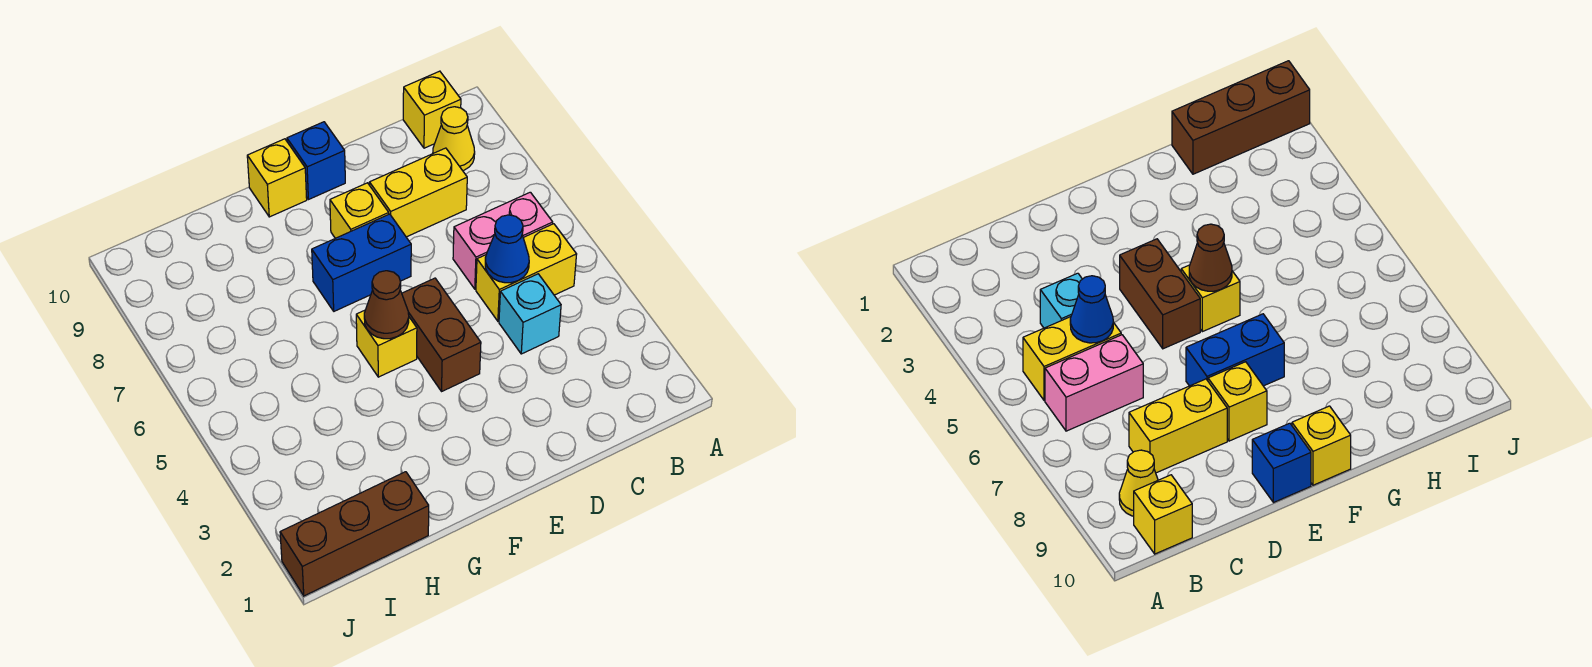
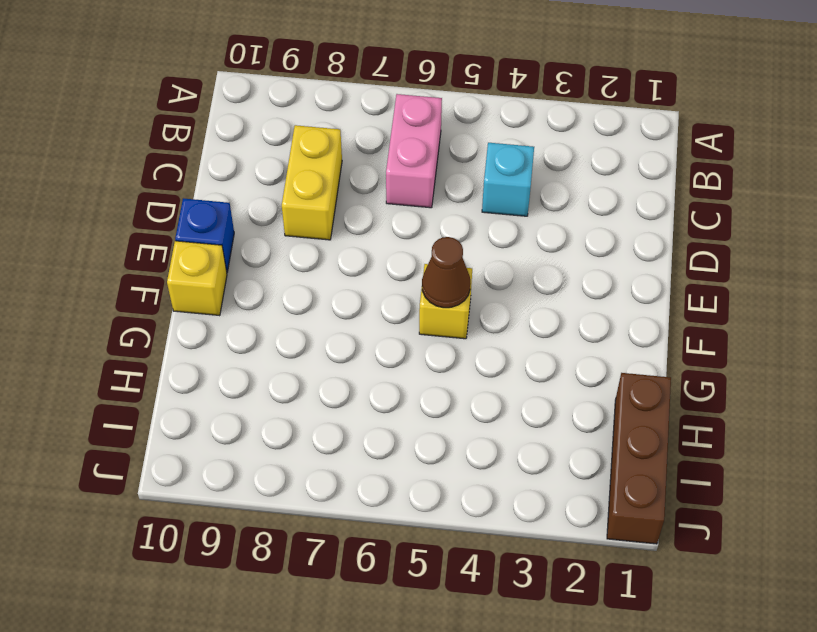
none -> yellow brick B5:C5 level 1
none -> yellow cone B9 level 1
none -> yellow brick B10 level 1

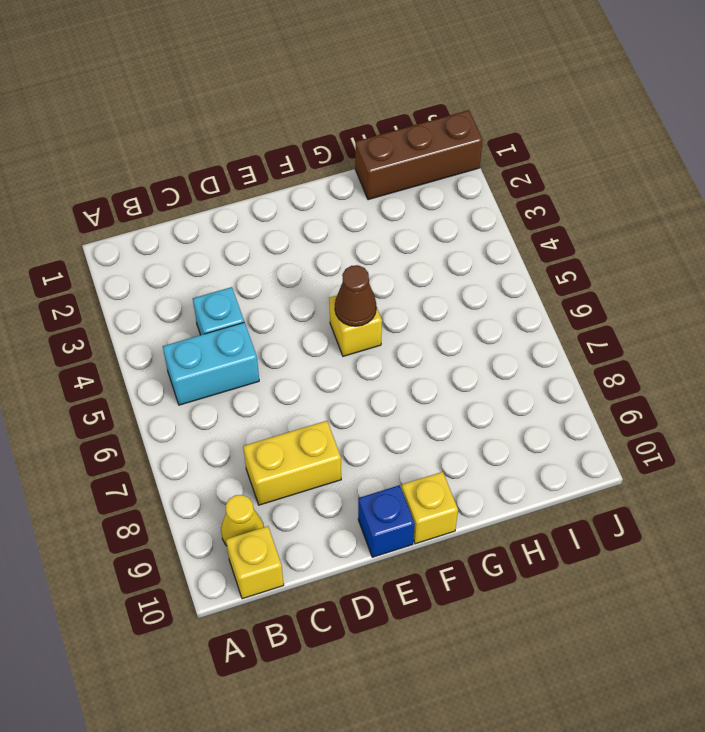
cyan brick B5:C5 level 1 -> yellow brick B5:C5 level 1
none -> pink brick B6:C6 level 1
none -> brown brick E4:E5 level 1
none -> blue brick E7:F7 level 1

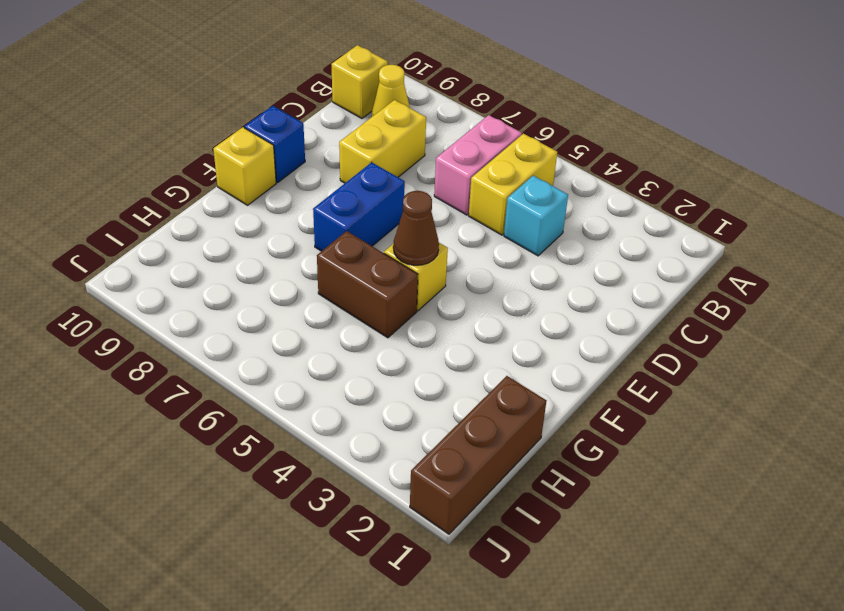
brown brick G5:G6 level 1 -> brown brick E4:E5 level 1
none -> yellow brick E8 level 1
none -> blue cone C5 level 2

